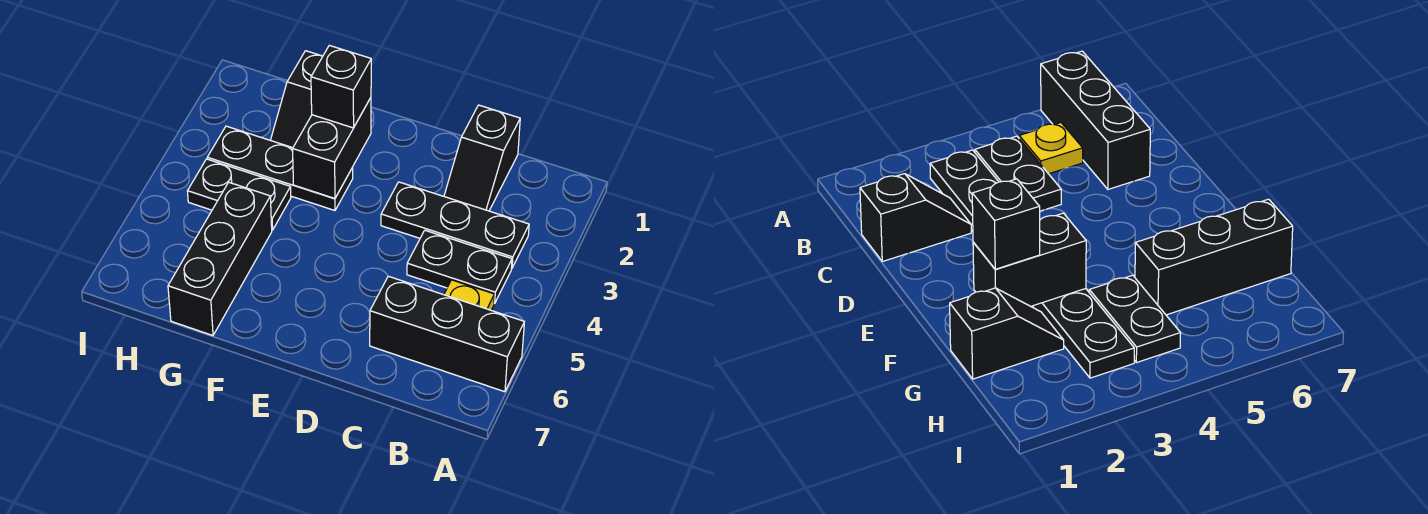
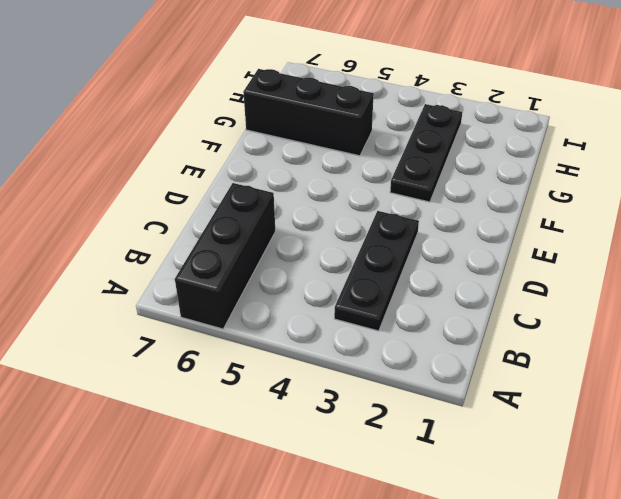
none -> black plate B4:C4 level 1
none -> yellow plate B5 level 1

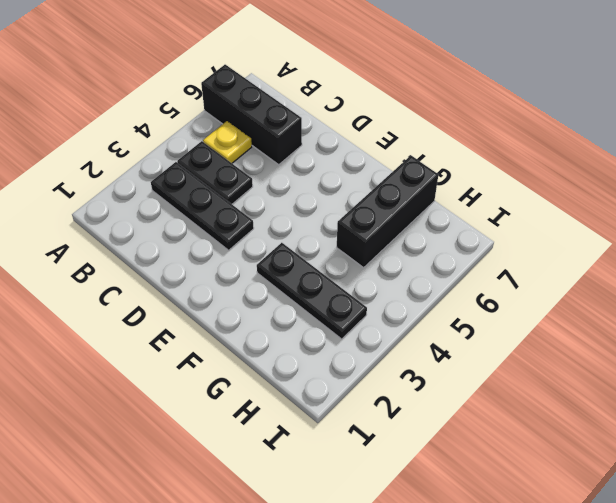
none -> black slope C1:C2 level 1 top 1
none -> black slope G1:G2 level 1 top 1

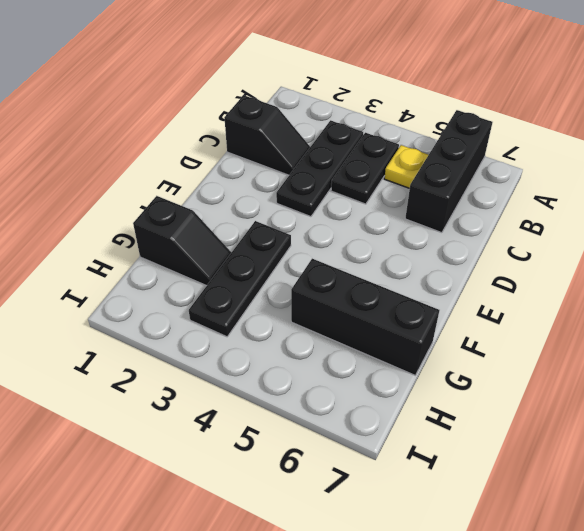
none -> black plate G4:H4 level 1
none -> black brick F2:F3 level 2

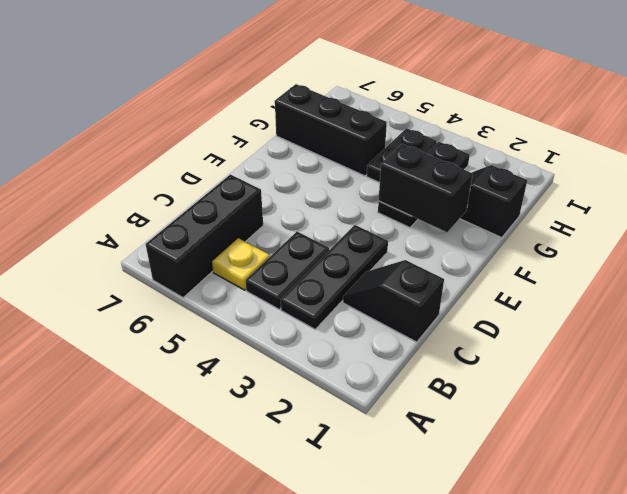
none -> black brick F2 level 3

